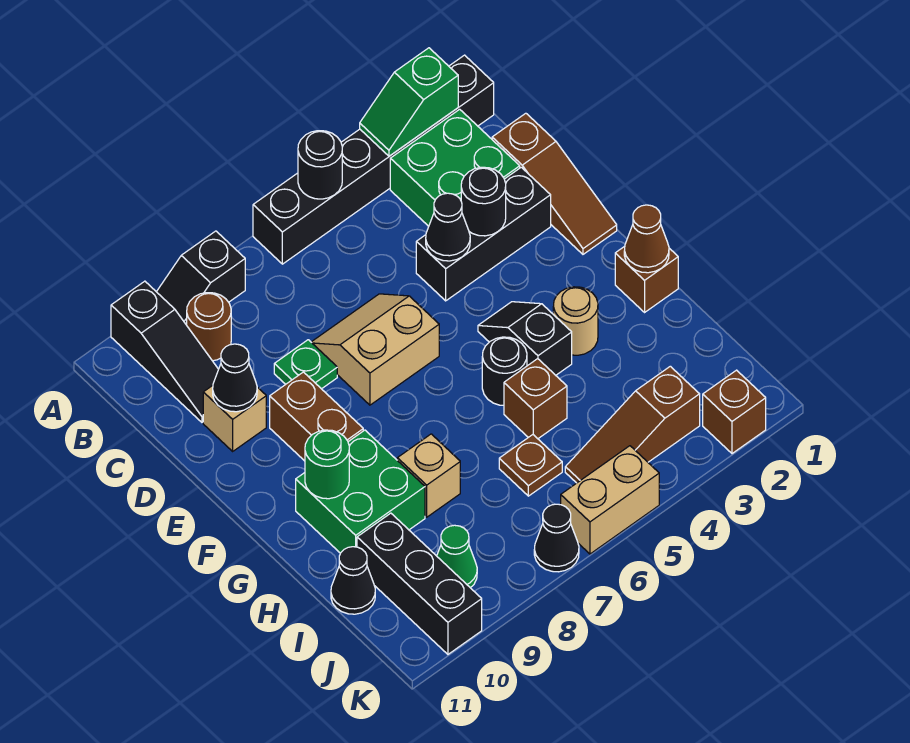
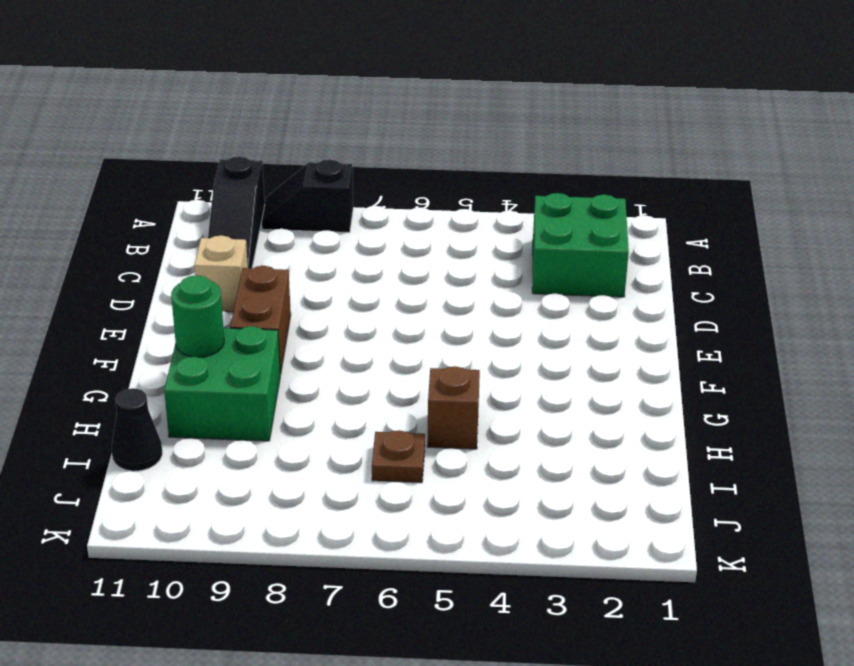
none -> black brick A1:A6 level 1
none -> brown round brick B9 level 1
none -> brown slope C1:E1 level 1 top C
none -> black brick D2:D4 level 1

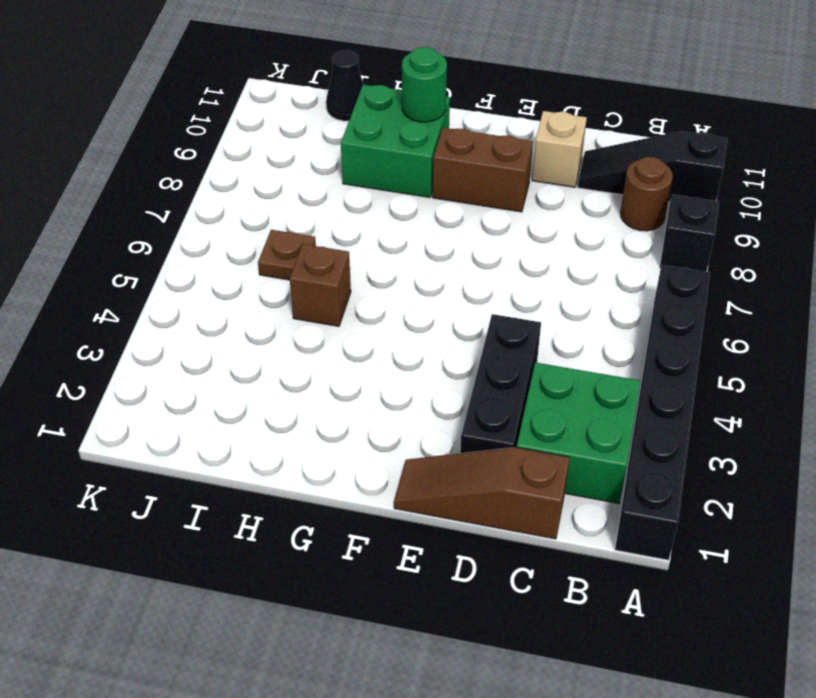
none -> tan slope D6:E7 level 1 top E
none -> green plate D8 level 1
none -> black slope F4:G4 level 1 top G
none -> brown brick G1 level 1

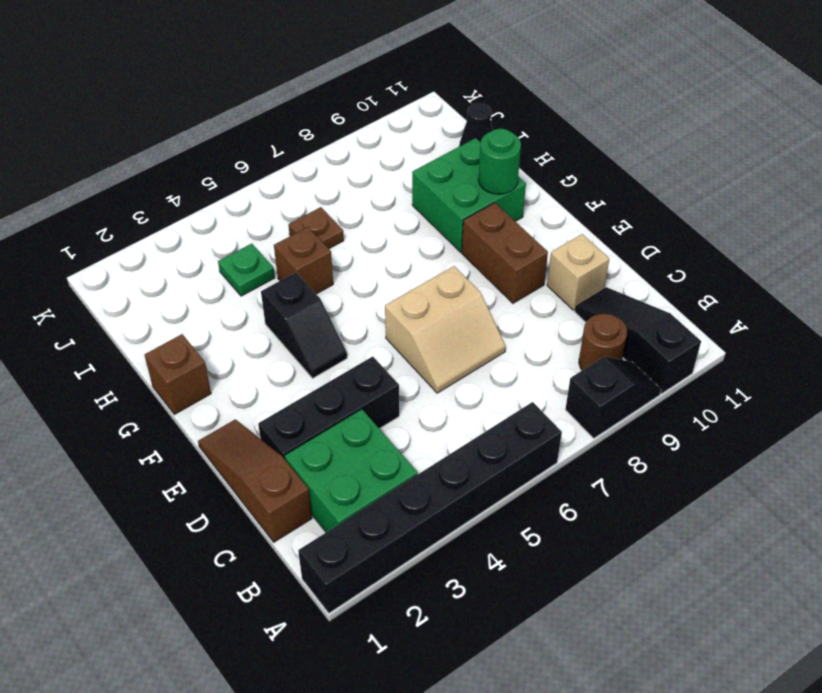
green plate I4 level 1 -> green plate D8 level 1
none -> tan round brick G3 level 1
none -> black round brick G5 level 1
none -> tan brick H8 level 1
none -> black brick I10:K10 level 1

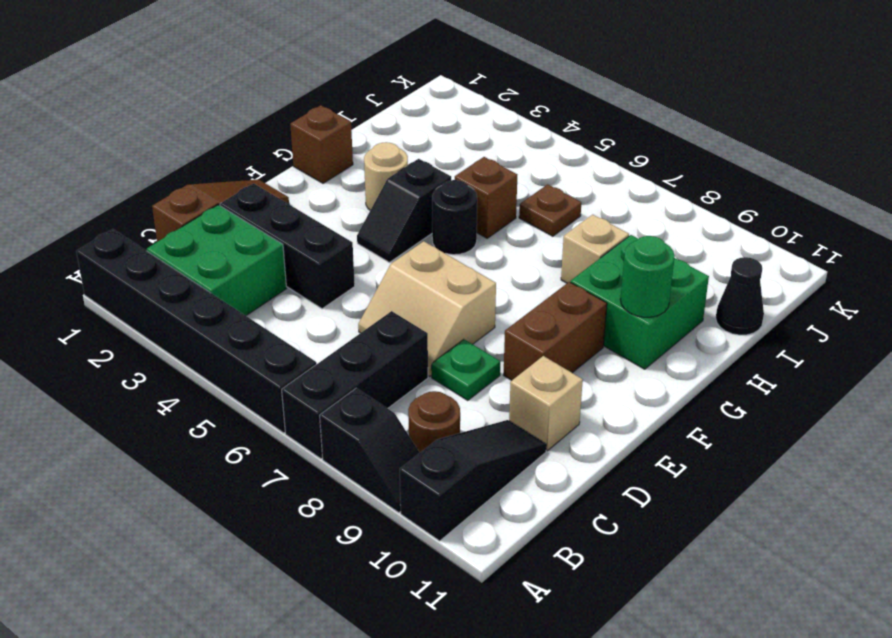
black brick A7:C7 level 1 -> black brick I10:K10 level 1
none -> brown slope J3:J5 level 1 top 3
none -> green cone J9 level 1
none -> brown brick K2 level 1
none -> tan brick K5:K6 level 1

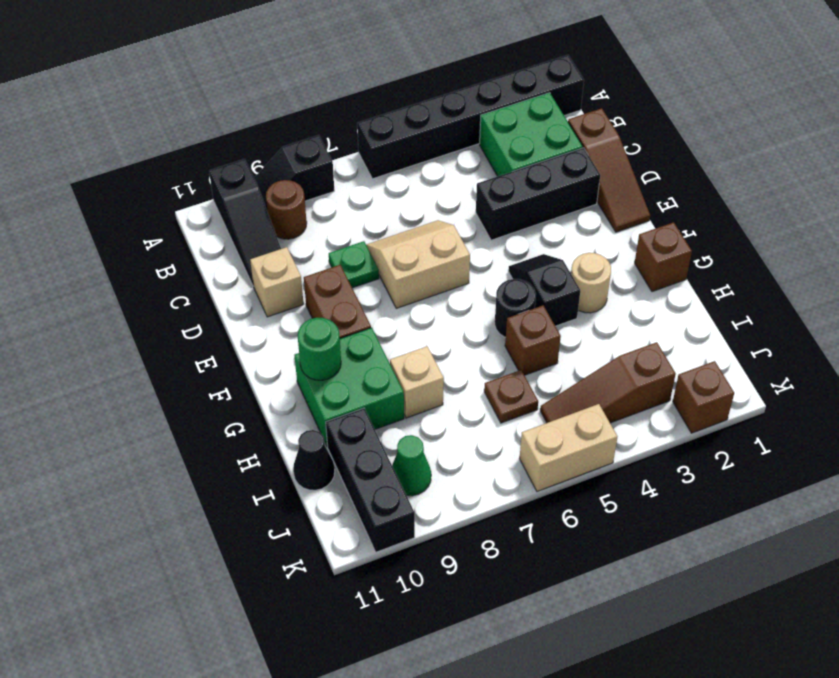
none -> black cone K7 level 1
none -> green slope A2:A3 level 2 top 2
none -> black round brick A5 level 2
none -> black round brick D3 level 2

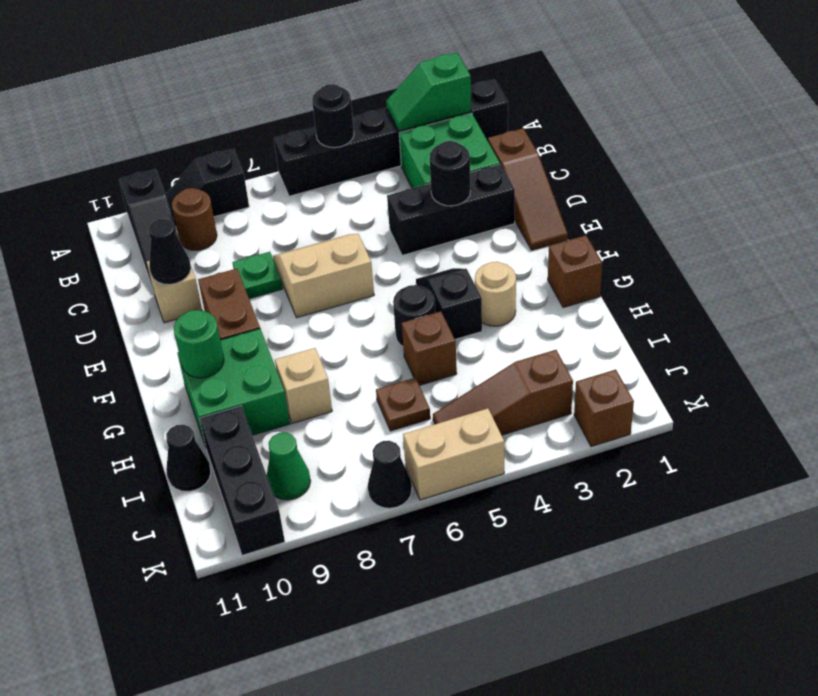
none -> black cone D4 level 2
none -> brown cone G1 level 2

